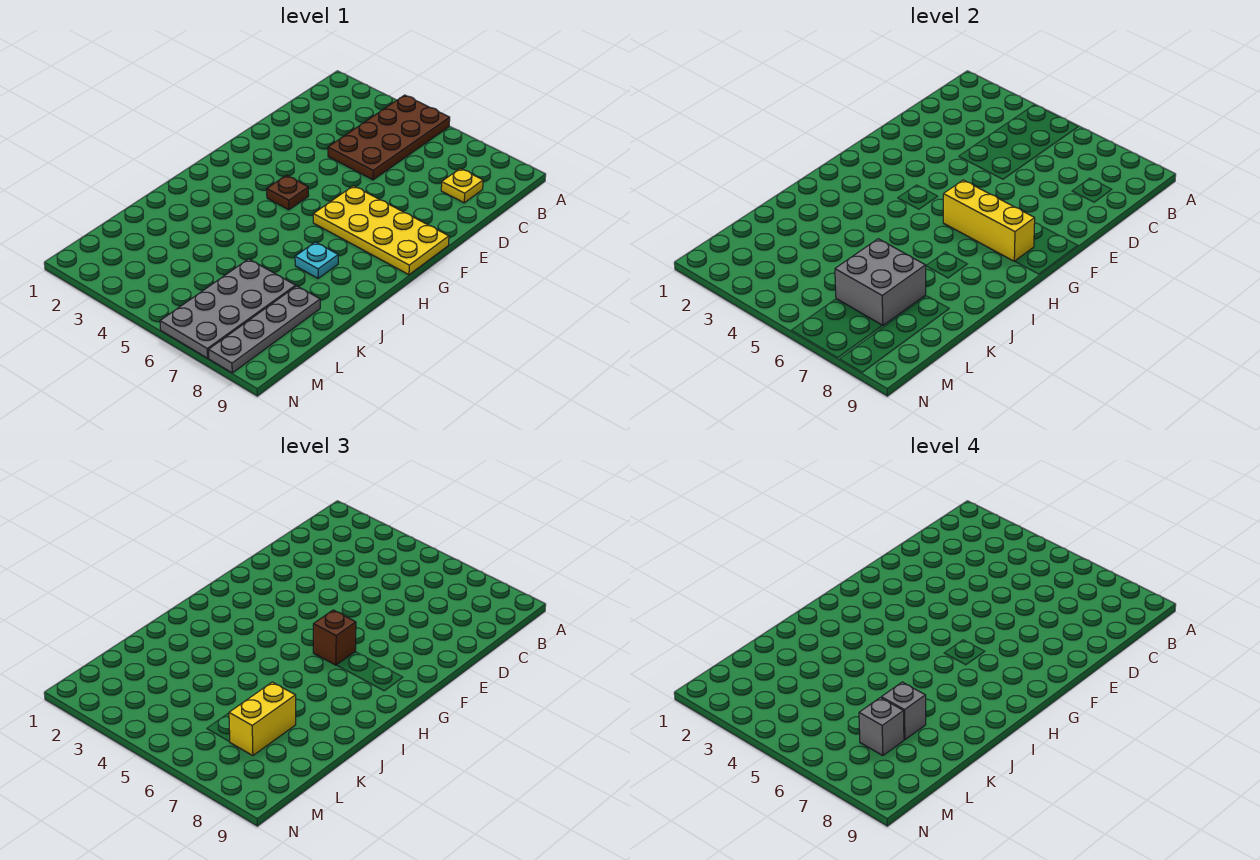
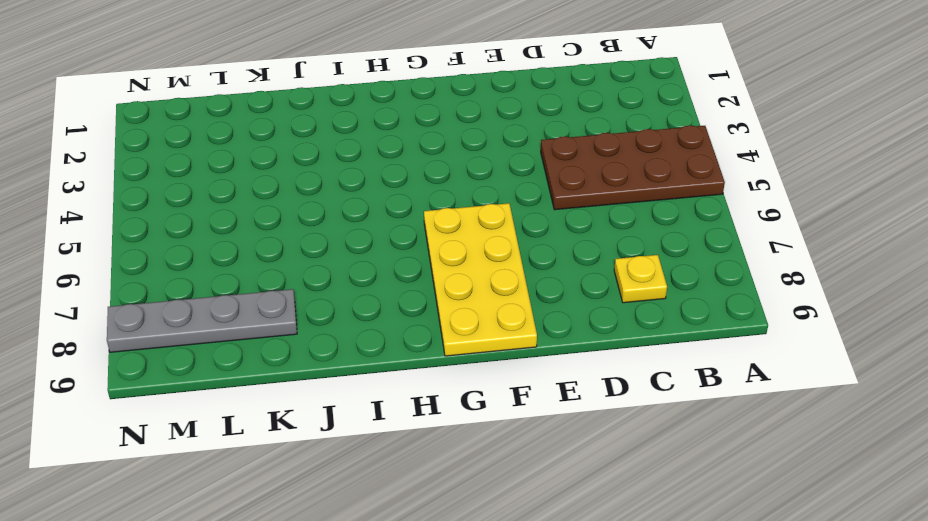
none -> brown plate G4 level 1
none -> cyan plate I7 level 1
none -> grey plate K6:N7 level 1

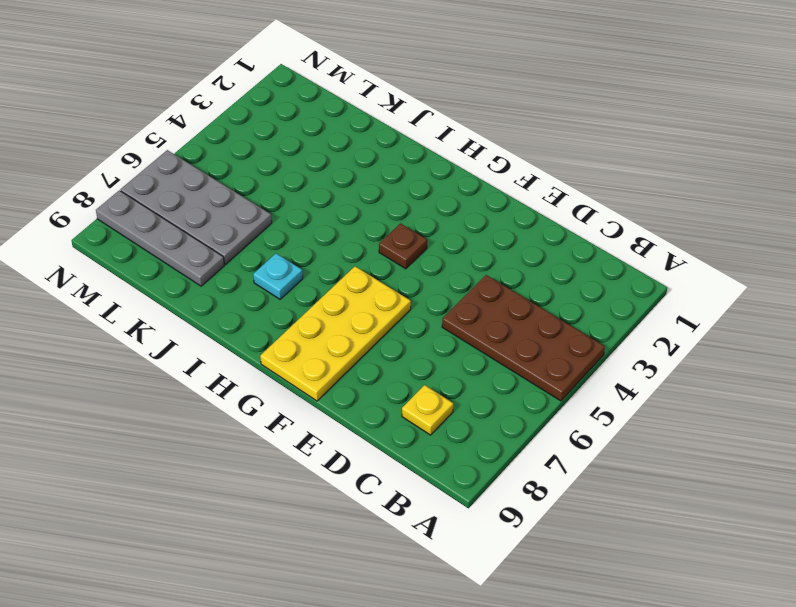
none -> yellow brick G6:G8 level 2
none -> grey brick K6:L7 level 2
none -> brown brick G6 level 3

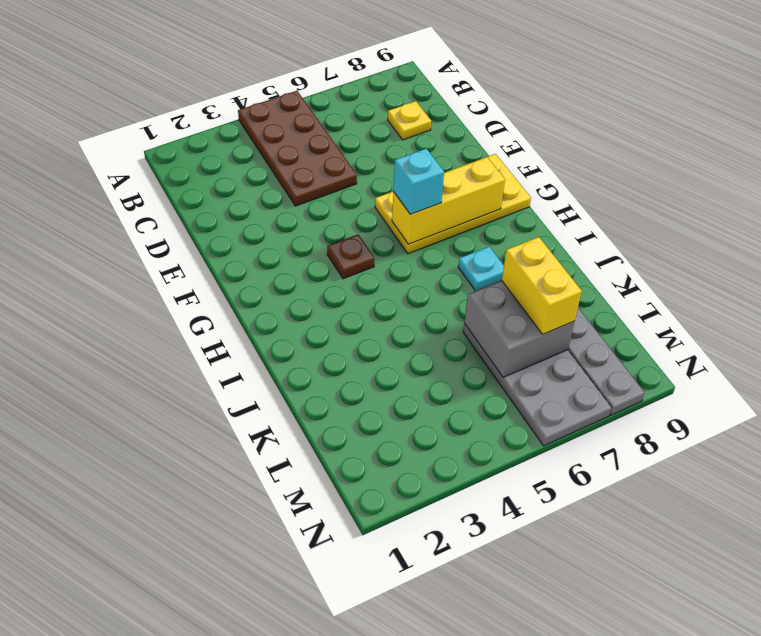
cyan brick G6 level 3 -> brown brick G6 level 3
none -> grey brick K7 level 4
none -> grey brick L7 level 4

